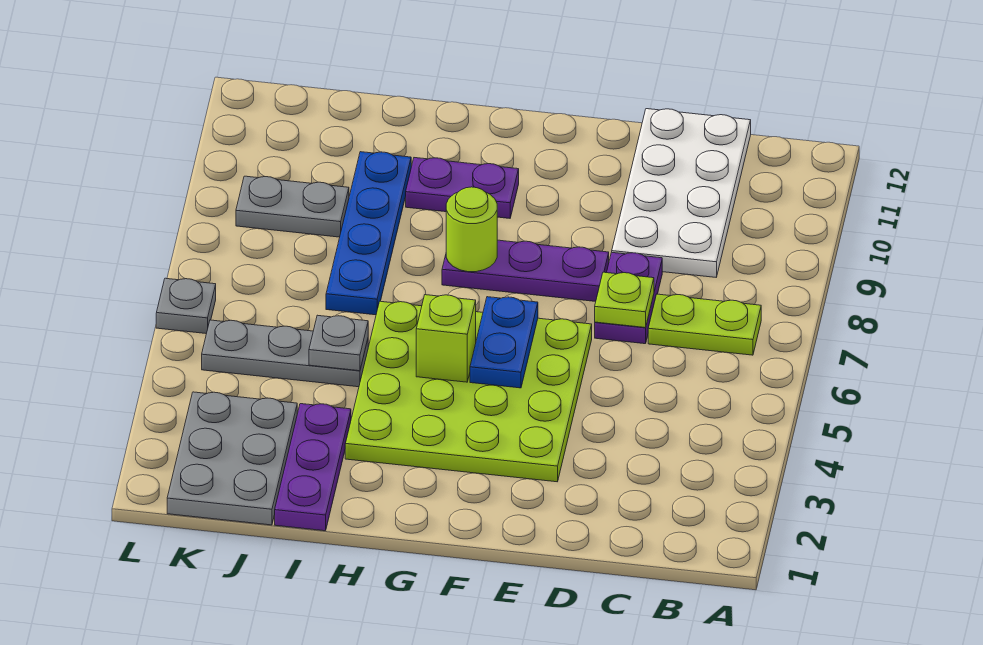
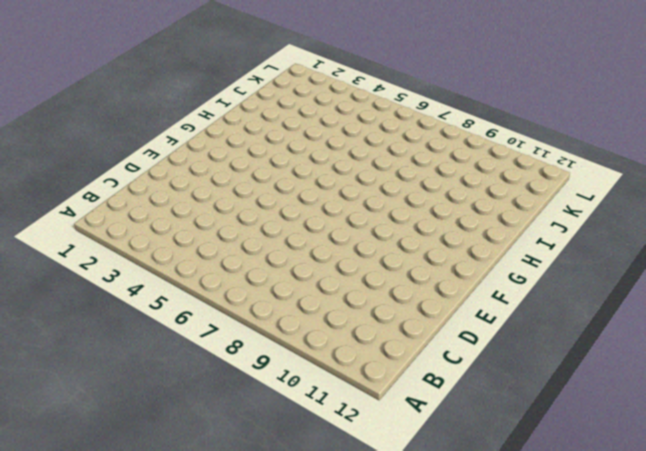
none -> lime plate B7:C7 level 1
none -> white plate C9:D12 level 1
none -> purple plate D7:D8 level 1

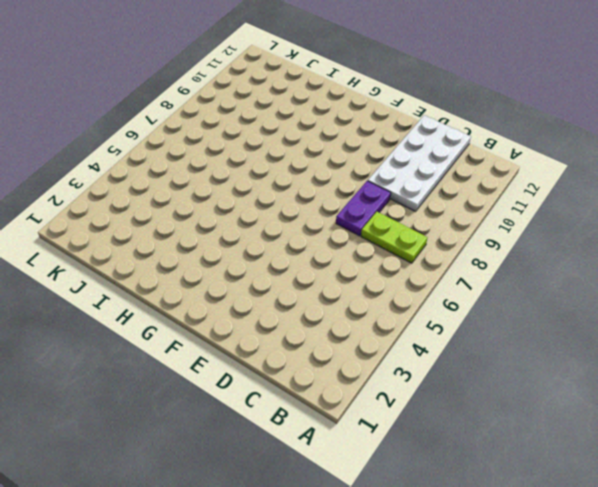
none -> lime plate E3:H6 level 1
none -> purple plate E8:G8 level 1
none -> purple plate G10:H10 level 1

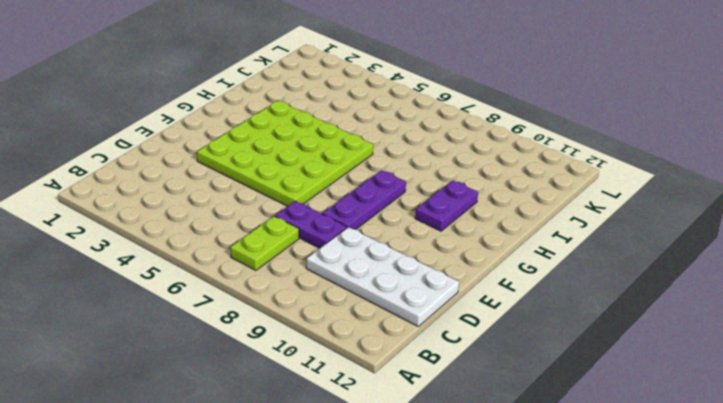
none -> purple plate I1:I3 level 1
none -> grey plate I5:K5 level 1
none -> blue plate I7:I10 level 1

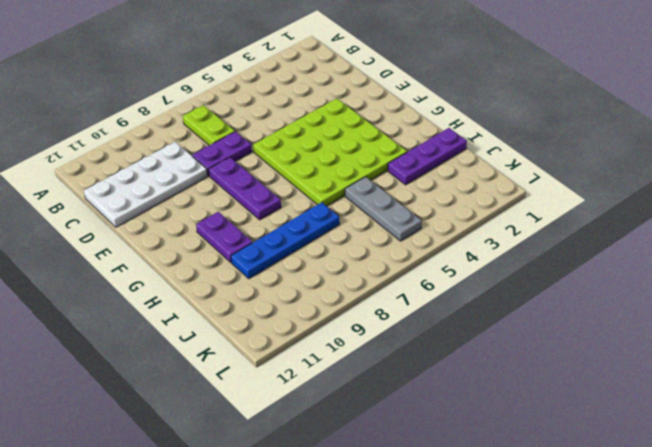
none -> grey plate J1:K3 level 1
none -> grey plate J9:K9 level 1
none -> grey plate L6 level 1

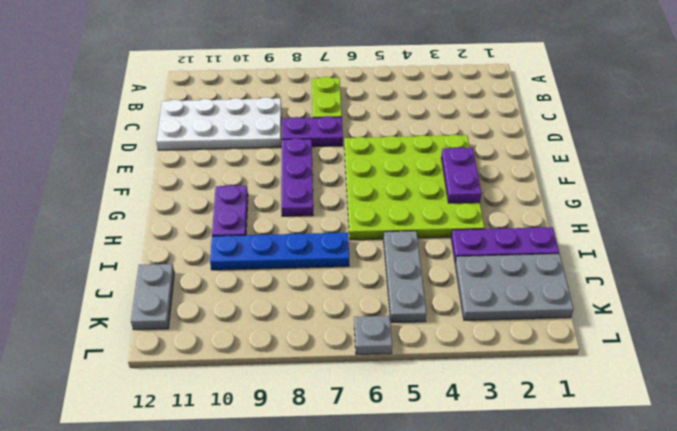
purple plate F3:G3 level 2 -> none
grey plate J12:K12 level 1 -> grey plate J9:K9 level 1
none -> lime plate D7 level 2
none -> blue plate F5:F6 level 2
none -> lime brick G5 level 2

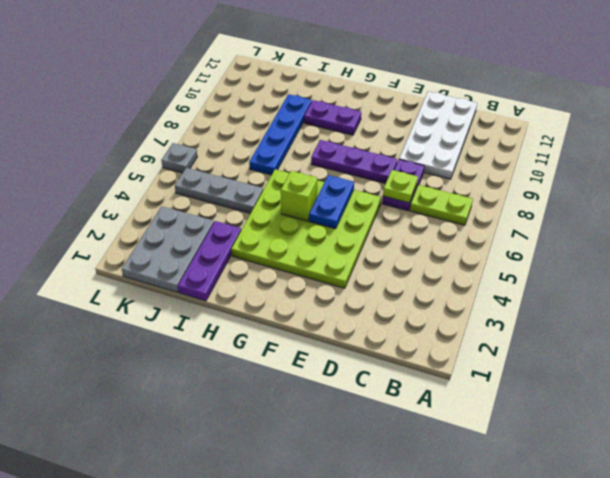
none -> grey plate J9:K9 level 1
none -> lime round brick G8 level 2
none -> grey plate I5 level 2

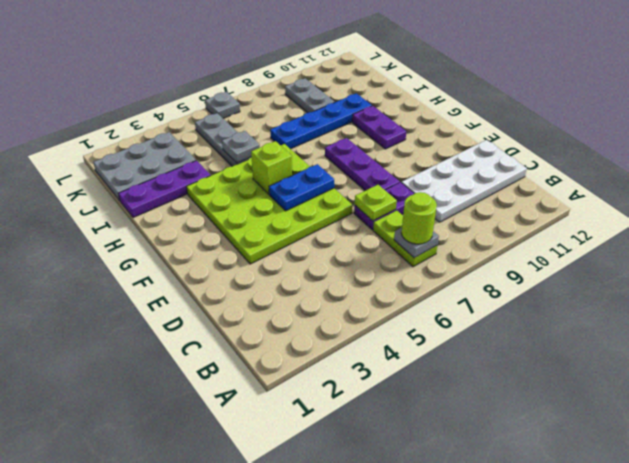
grey plate B7 level 2 -> none
lime round brick B7 level 3 -> lime round brick G8 level 2

